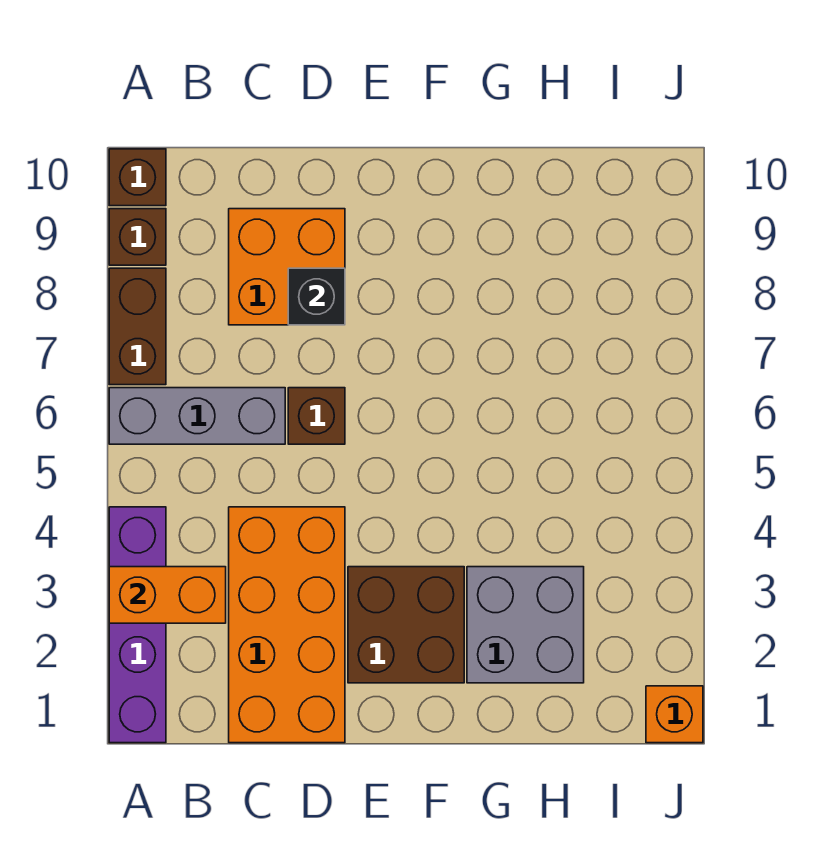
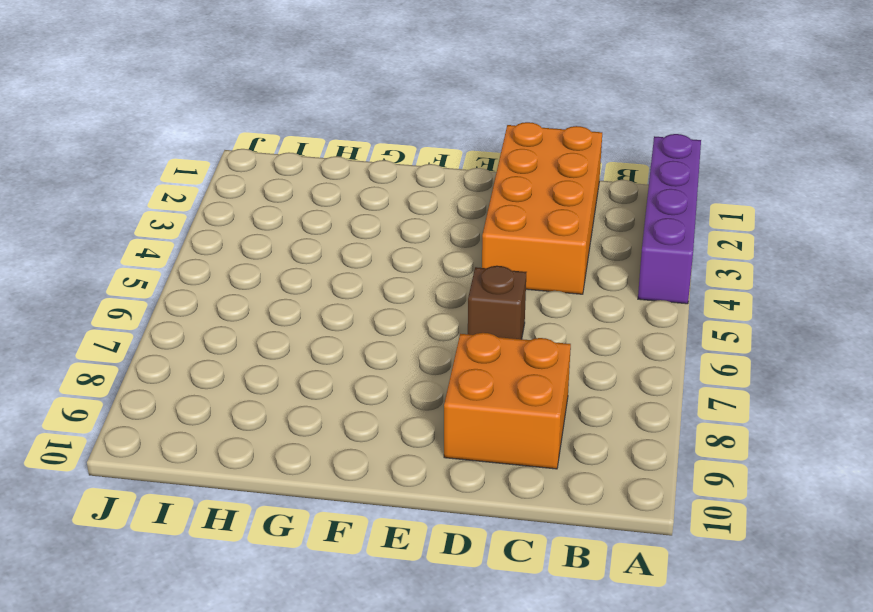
none -> grey brick A6:C6 level 1
none -> brown brick A7:A8 level 1
none -> brown brick A9 level 1

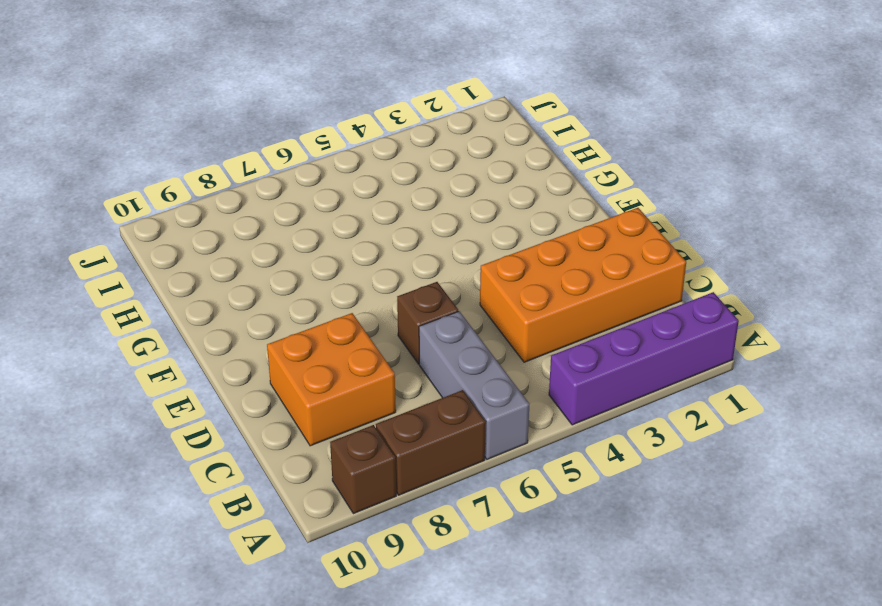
none -> brown brick A10 level 1
none -> brown brick E2:F3 level 1
none -> grey brick G2:H3 level 1

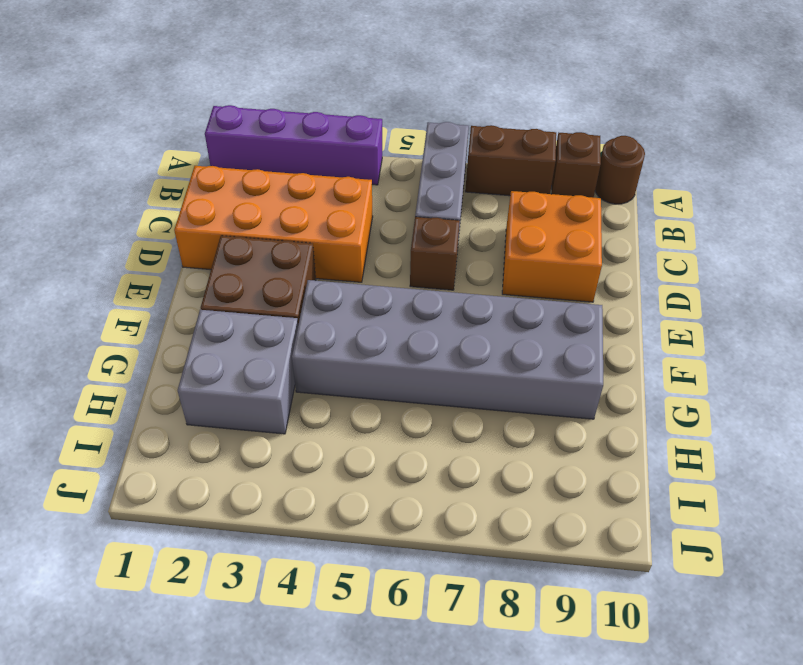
brown round brick A10 level 1 -> brown brick A10 level 1
grey brick F4:G9 level 1 -> none
none -> orange brick J1 level 1
none -> orange brick A3:B3 level 2
none -> black brick D8 level 2

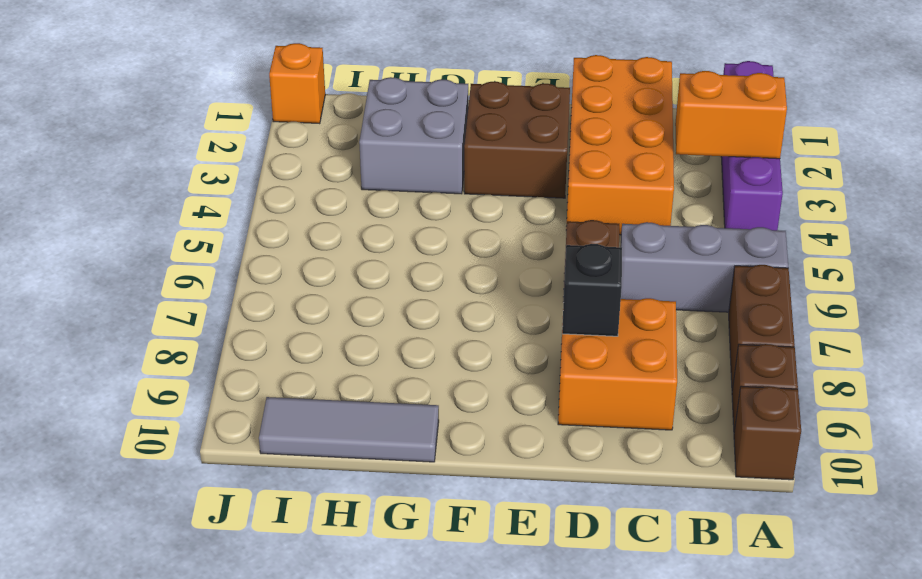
grey tile G10:I10 level 1 -> none

